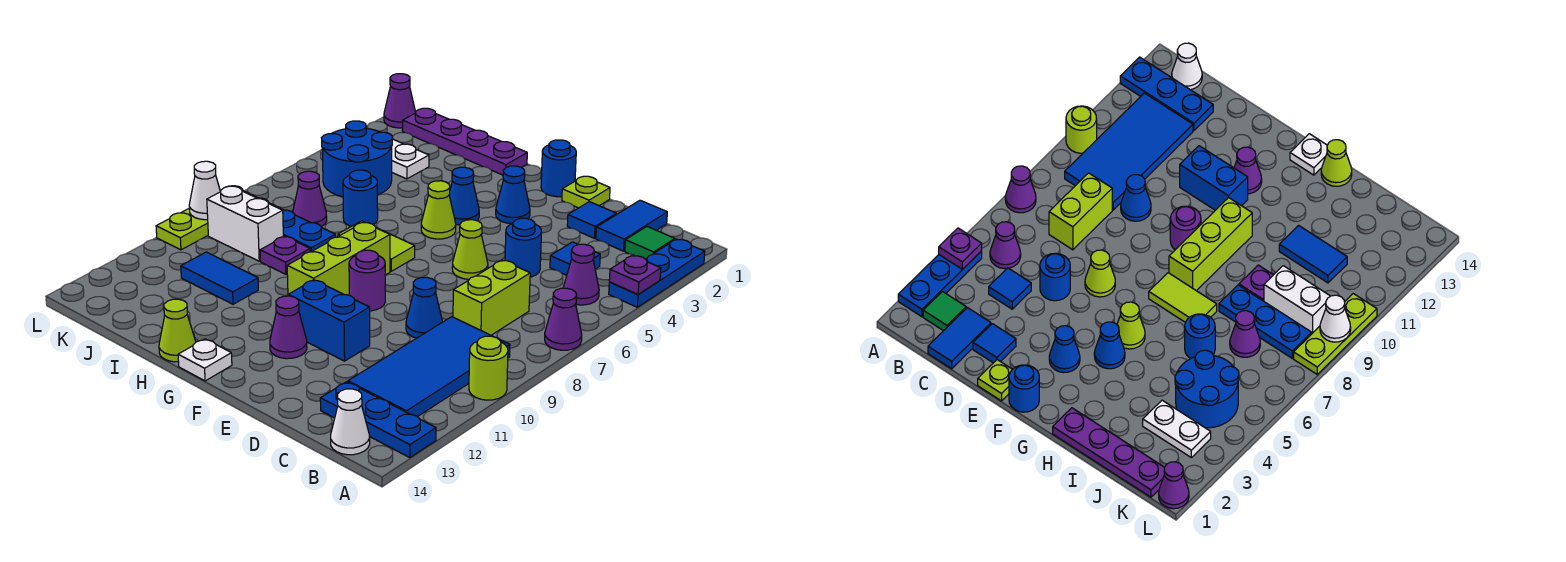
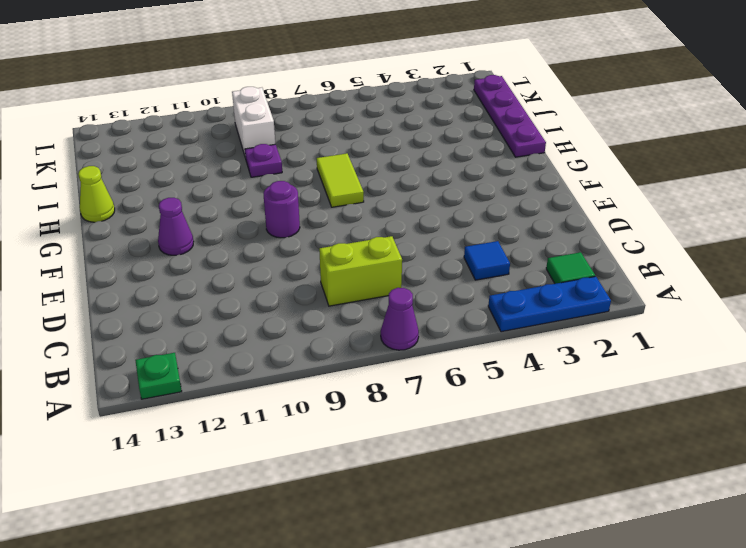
green plate A13 level 1 -> blue plate A13:C13 level 1
none -> lime round brick A10 level 1
none -> purple cone B5 level 1
none -> blue tile B9:C12 level 1
none -> white cone B14 level 1

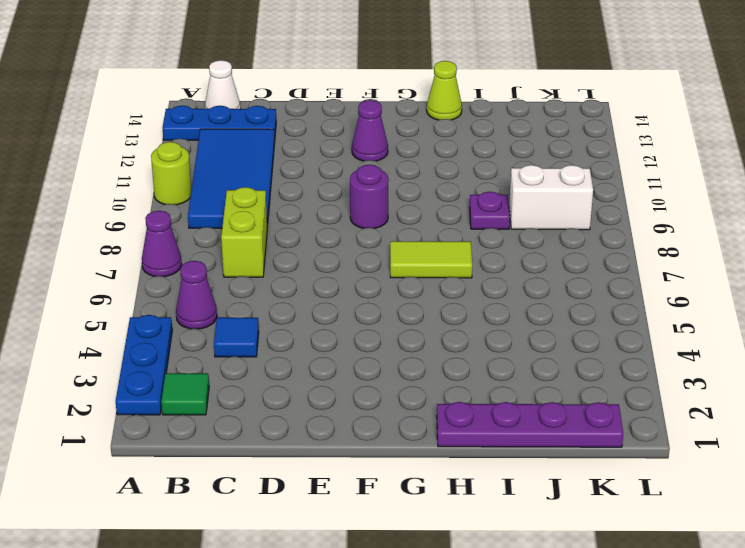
none -> blue tile C1:C2 level 1
none -> blue tile D2 level 1
none -> blue round brick D5 level 1
none -> blue cone D9 level 1

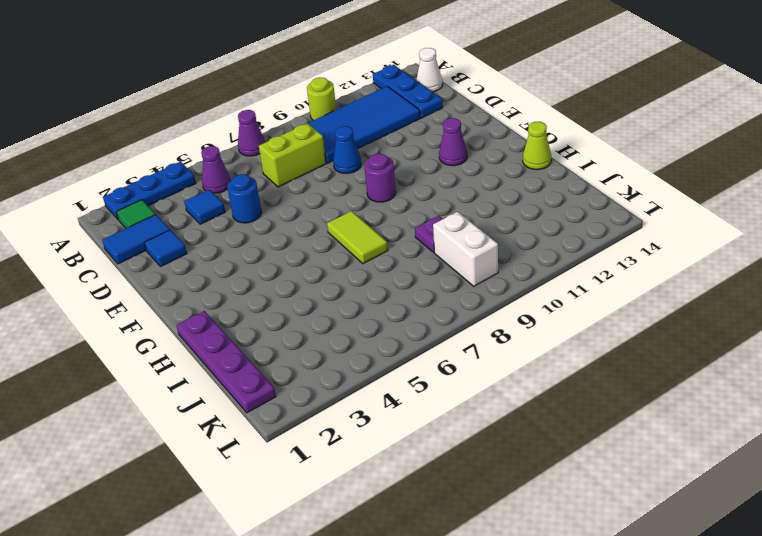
none -> lime plate E1 level 1
none -> lime cone E6 level 1
none -> blue brick E11:F11 level 1
none -> blue round brick F1 level 1

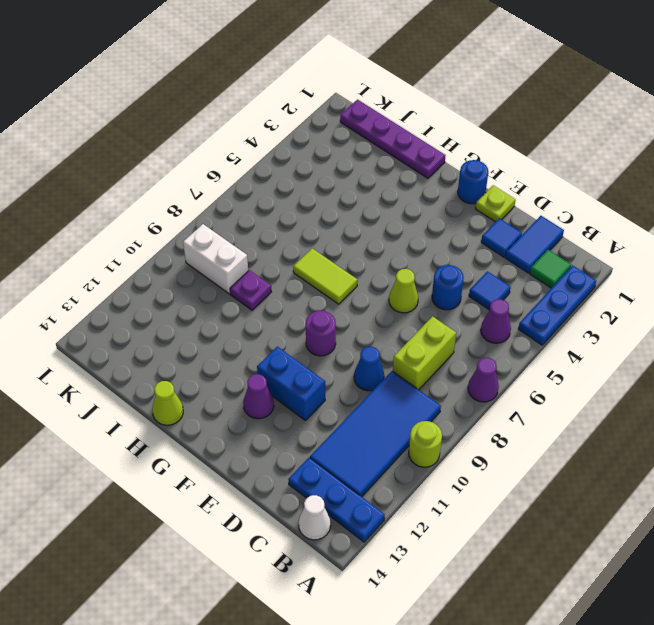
none -> blue cone F3 level 1
none -> blue cone G4 level 1
none -> lime cone G5 level 1
none -> lime brick G8:G10 level 1

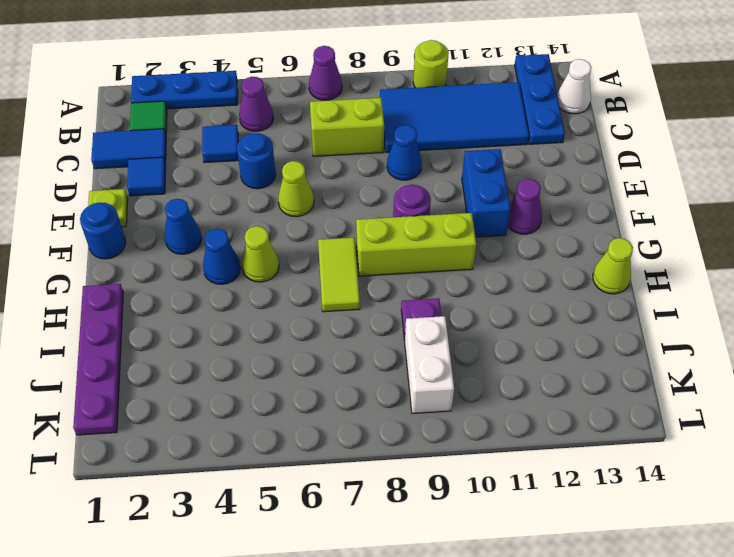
none -> white plate G14 level 1
none -> blue round brick I6 level 1
none -> blue plate I8:K8 level 1
none -> blue tile I11:J11 level 1

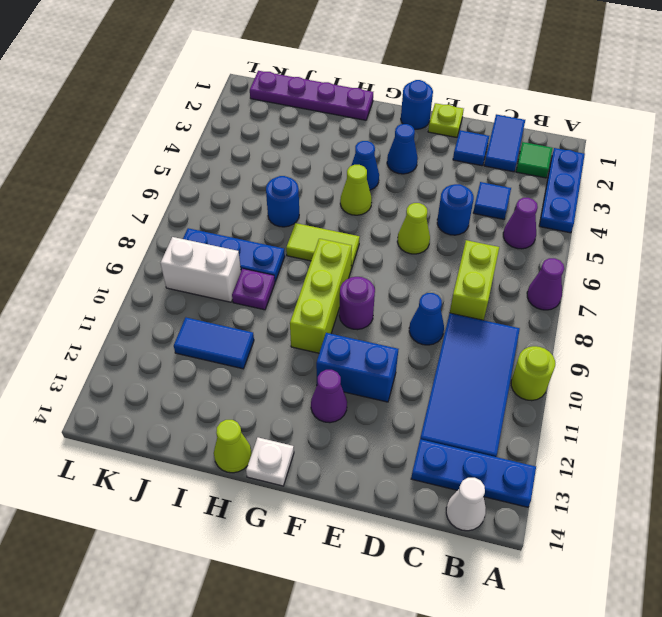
none -> white plate J3:K3 level 1
none -> blue round brick J4:K5 level 1
none -> purple cone J7 level 1
none -> purple cone L1 level 1

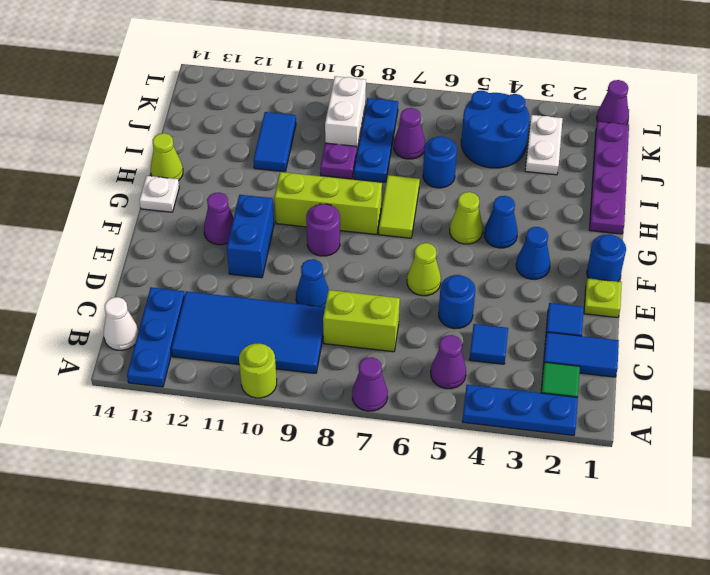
none -> lime plate L8:L10 level 1
none -> purple plate A4 level 2
none -> white cone L9 level 2

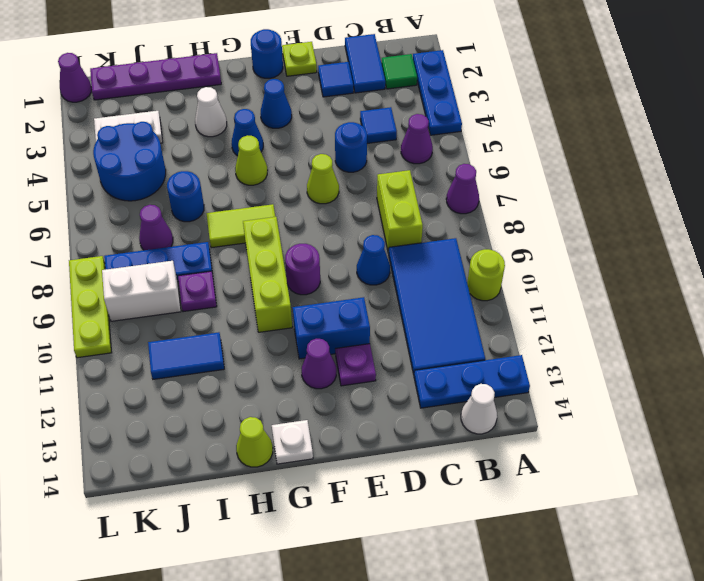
purple plate E12 level 1 -> purple plate A4 level 2
white cone H3 level 1 -> white cone L9 level 2

